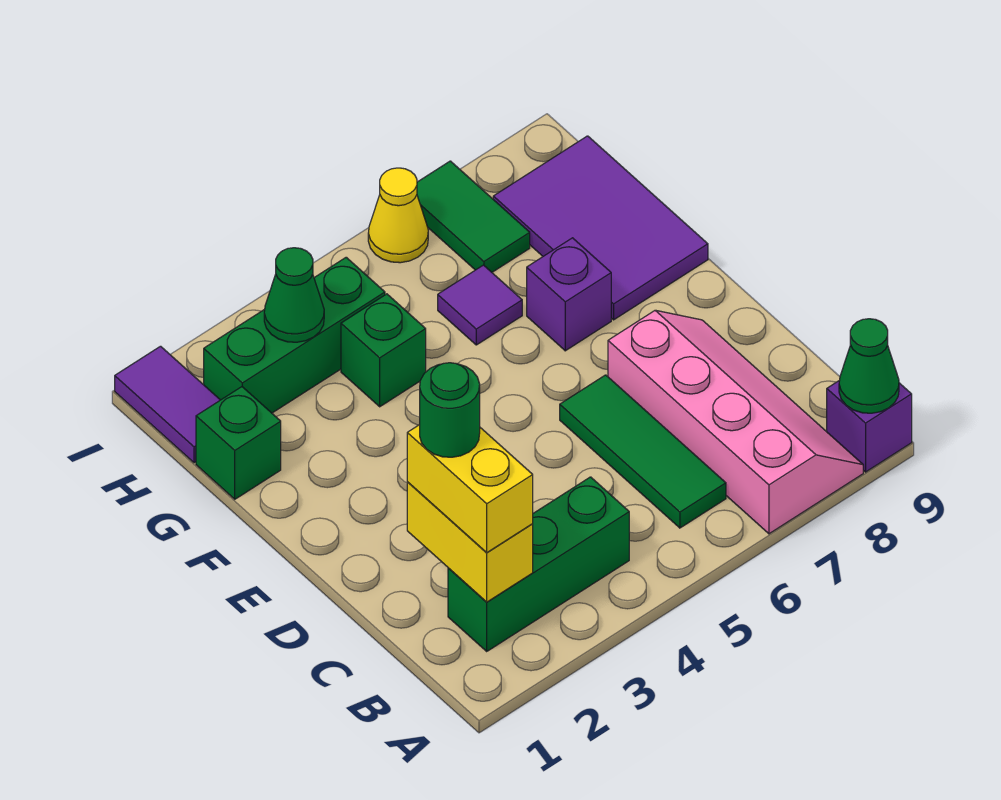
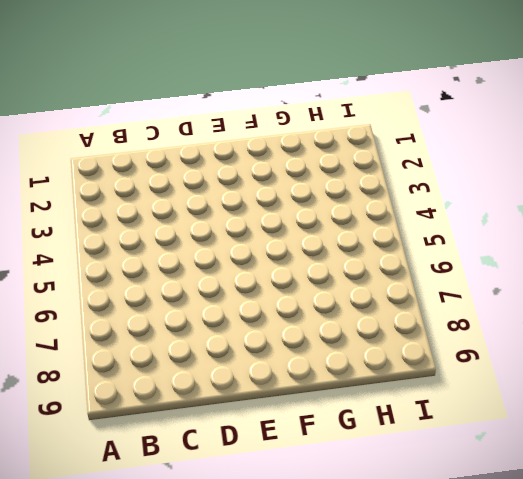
none -> pink slope A7:D8 level 1 top 7
none -> purple brick A9 level 1
none -> green brick B2:B4 level 1

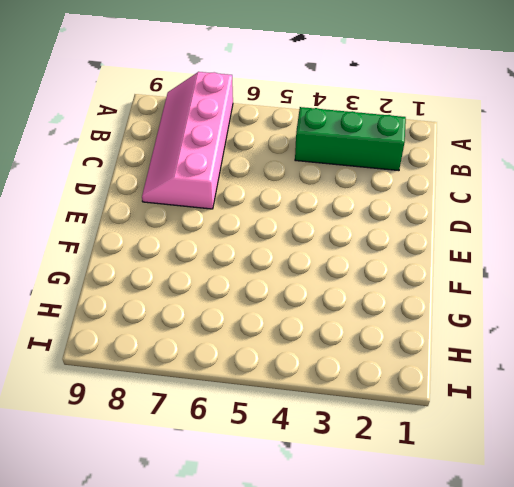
none -> purple brick A9 level 1
none -> green tile B6:D6 level 1
none -> purple brick F7 level 1

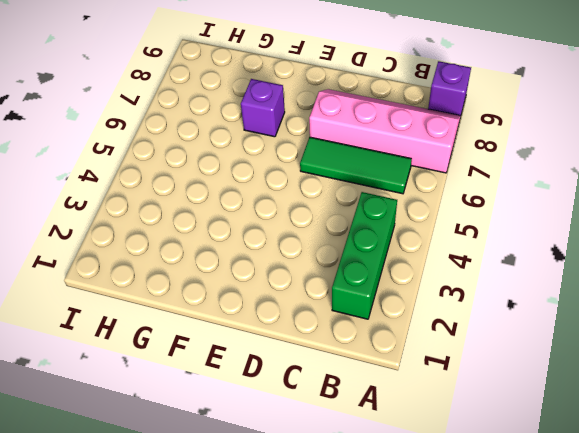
none -> purple tile F8:H9 level 1
none -> green brick G1 level 1
none -> green brick G4 level 1

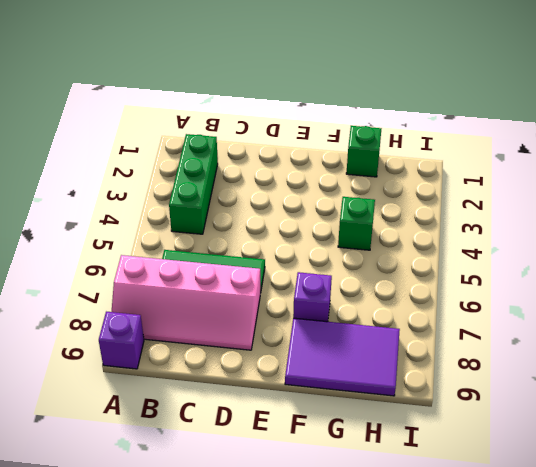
none -> purple tile G6 level 1
none -> purple tile H1:I1 level 1
none -> green brick H2:H4 level 1

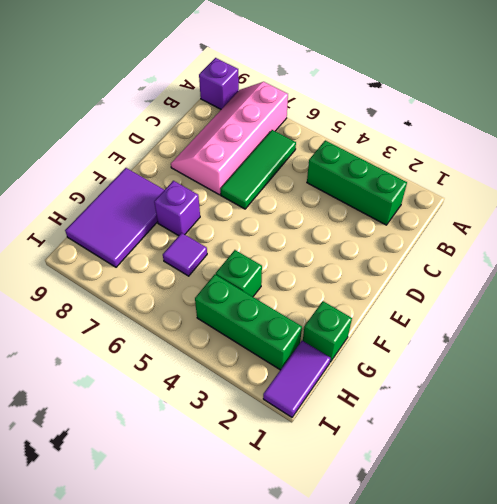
none -> green tile H7:I7 level 1
none -> yellow cone I6 level 1
none -> green cone A9 level 2

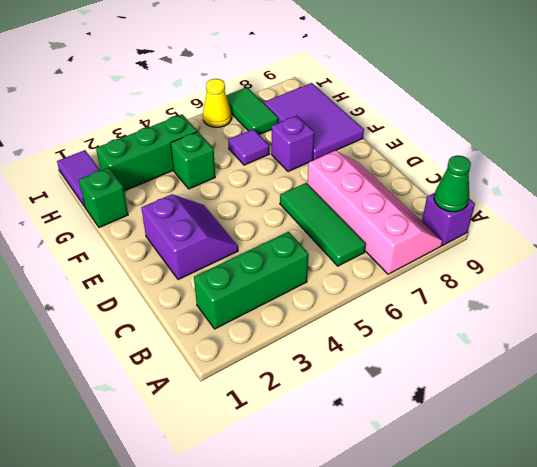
purple slope D2:E3 level 1 top 2 -> none
none -> yellow brick B2:C2 level 2
none -> green cone H3 level 2
none -> yellow brick B2:C2 level 3

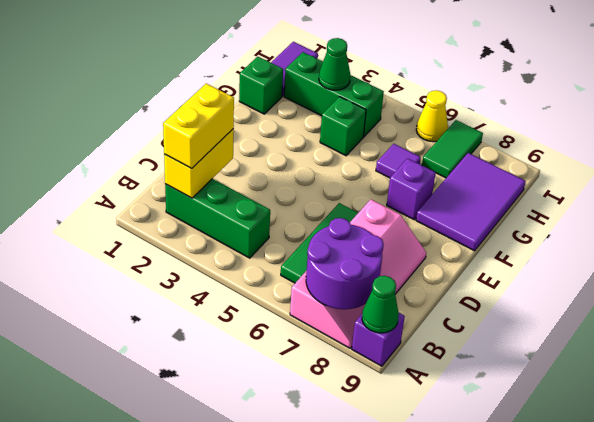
purple round brick A7:B8 level 2 -> none
none -> green round brick C2 level 4

